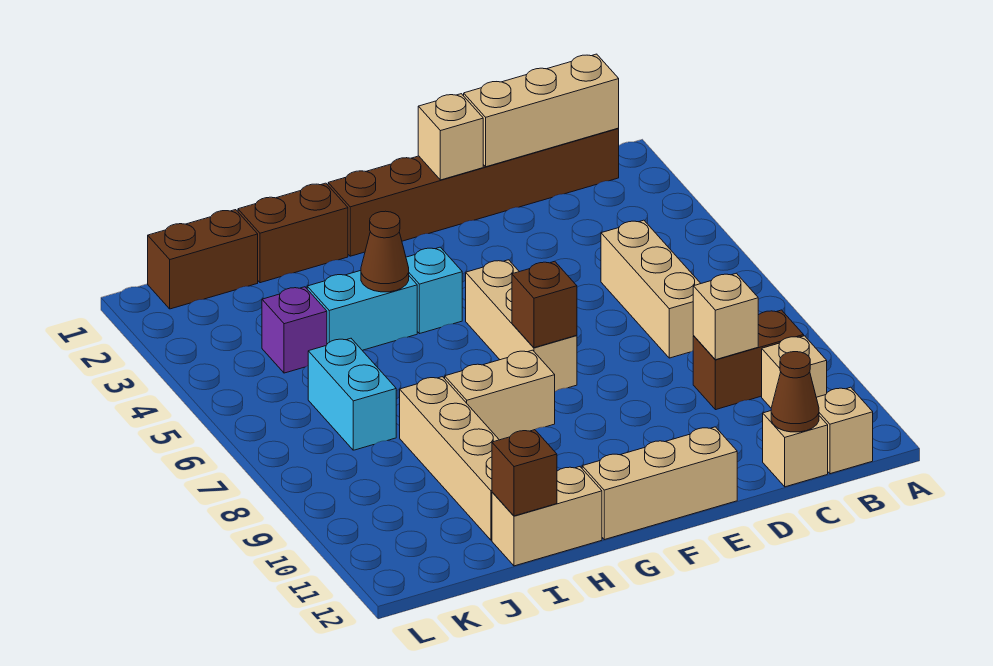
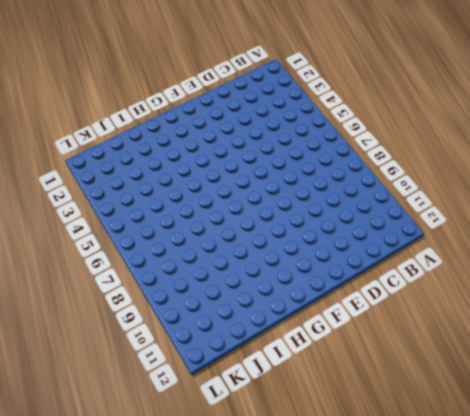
none -> brown brick B1:G1 level 1
none -> brown brick B9:C9 level 1
none -> tan brick B10 level 1

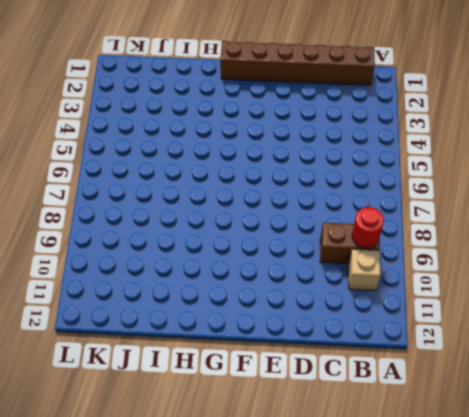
red round brick B9 level 2 -> none
none -> tan brick B12 level 1
none -> tan brick C5:C7 level 1
none -> tan brick C12 level 1

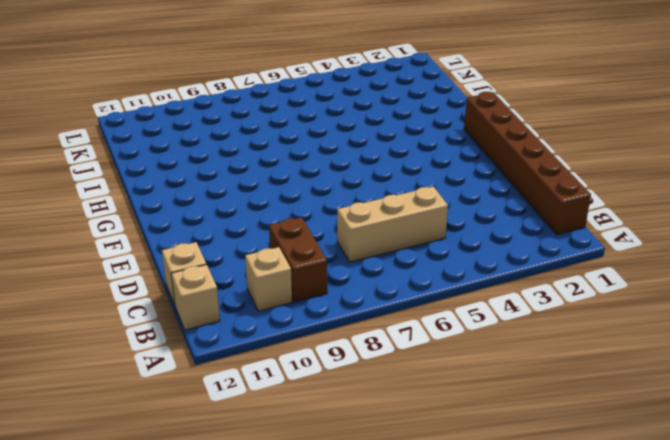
none -> tan brick E12:G12 level 1
none -> tan brick F5:F7 level 1
none -> cyan brick G4 level 1

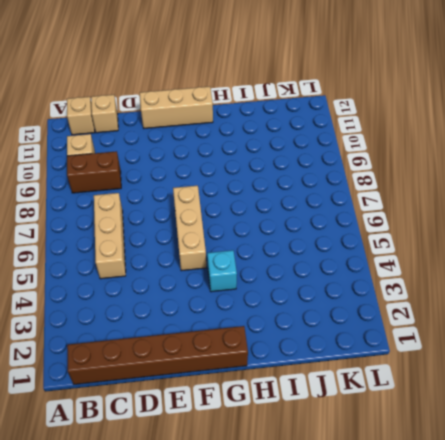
none -> tan brick G8:H8 level 1
none -> brown brick H1:I1 level 1
none -> cyan brick H4:I4 level 1

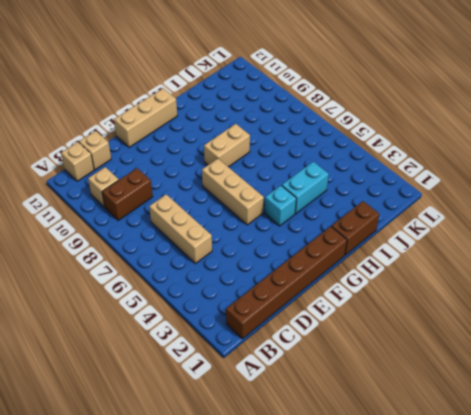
none -> tan brick H12:I12 level 1
none -> tan brick I8:I11 level 1
none -> brown brick J1:K1 level 1

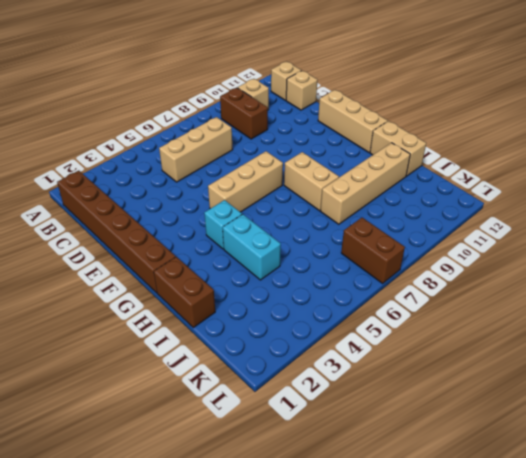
brown brick K7:L7 level 1 -> brown brick J1:K1 level 1
none -> purple brick J4 level 1
none -> cyan brick J6:J7 level 1
none -> tan brick B1:D1 level 2

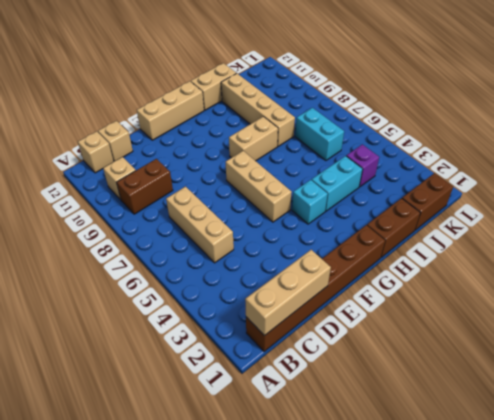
none -> tan brick C9 level 2
none -> brown cone C12 level 2
none -> tan brick E1 level 2

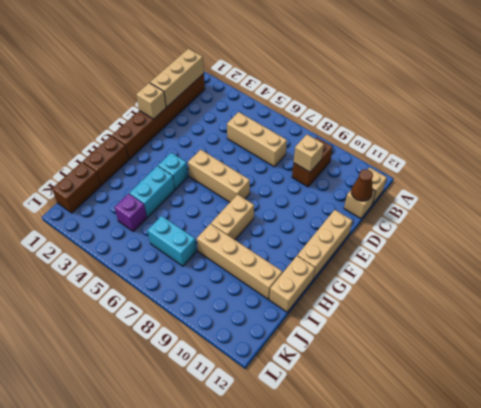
none -> tan brick B10 level 1
none -> brown brick F7 level 2
none -> brown cone H4 level 2

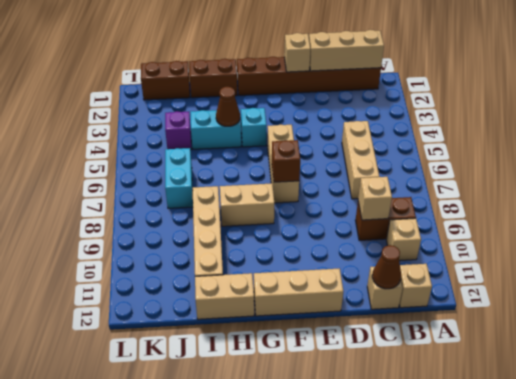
none -> brown brick I12 level 2

